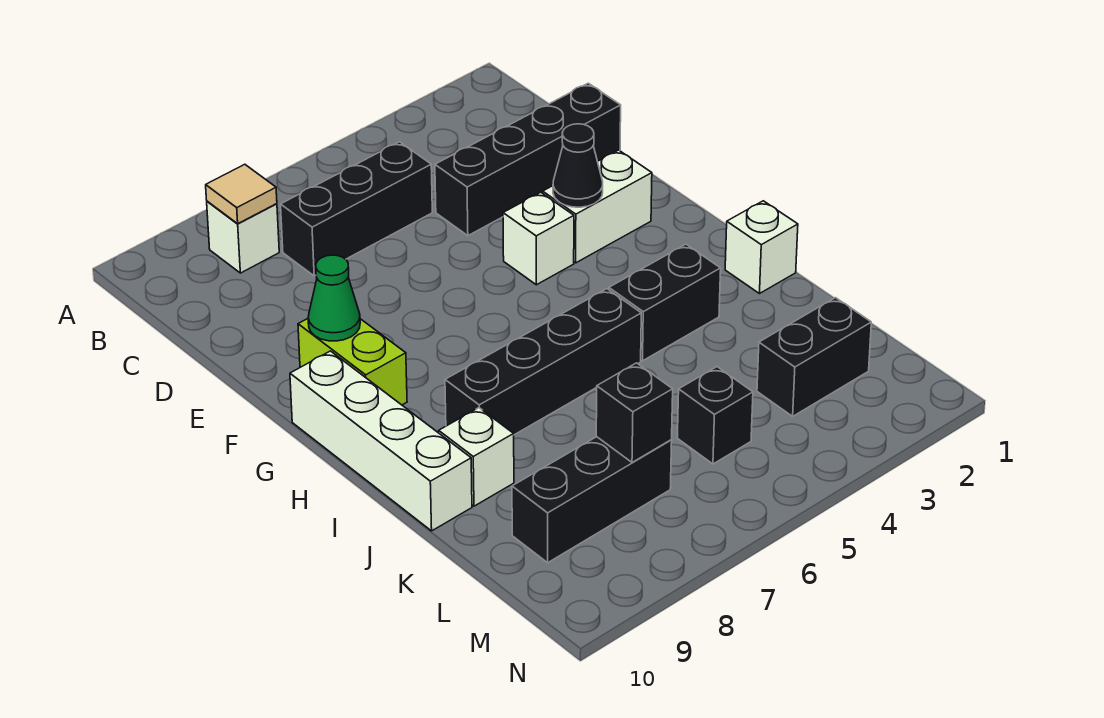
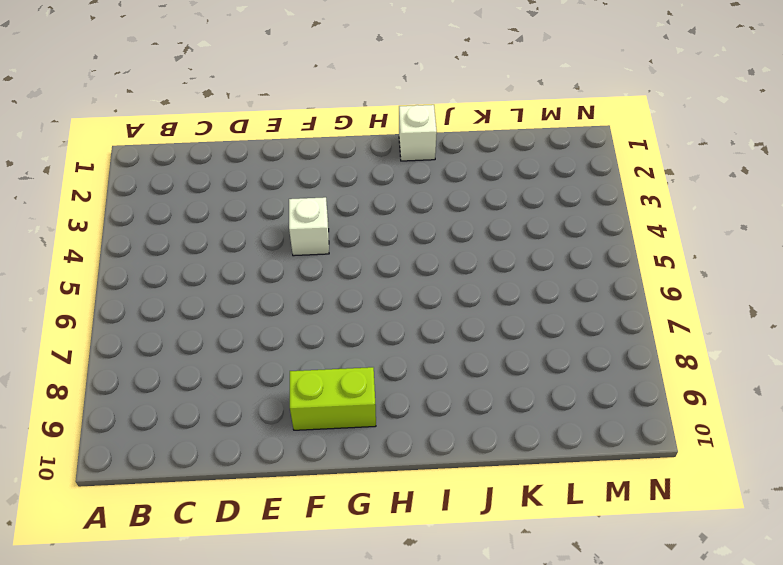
none -> white brick B8 level 1
none -> black brick C5:C7 level 1
none -> black brick D1:D4 level 1

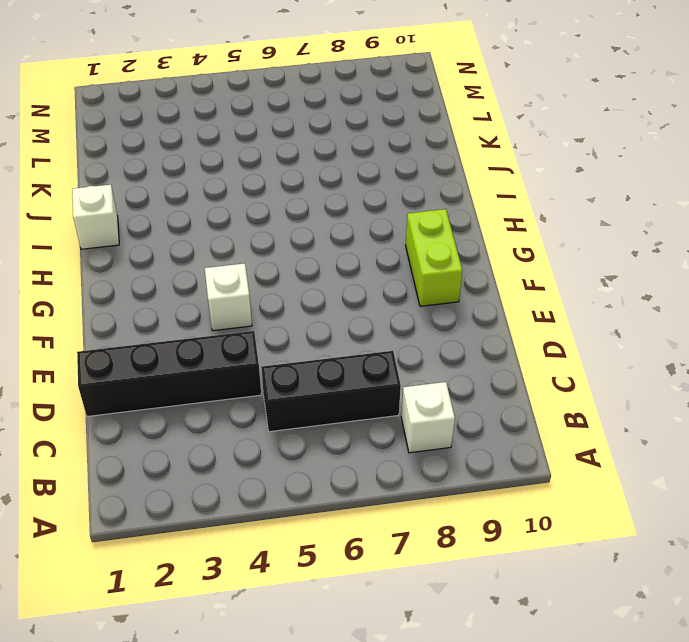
none -> white brick F2:F3 level 1
none -> white brick G10:J10 level 1
none -> black brick I3:I4 level 1

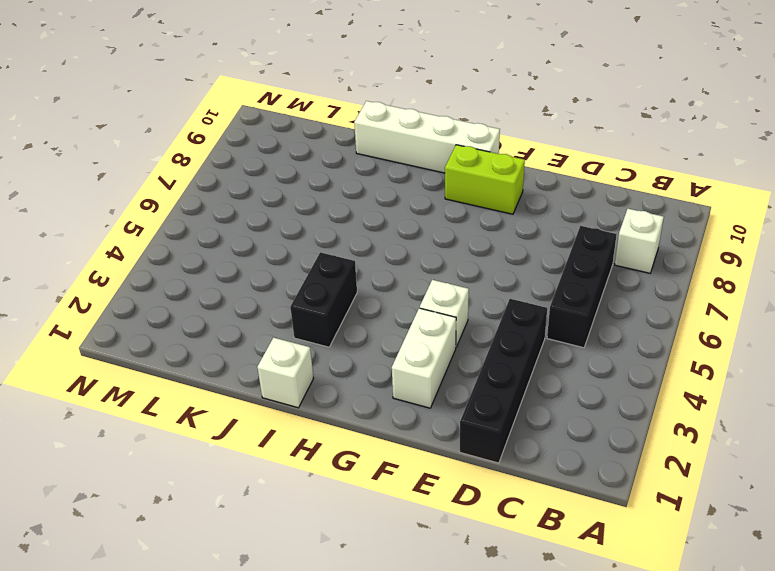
none -> black brick I5:I8 level 1
none -> white brick J9 level 1
none -> black brick L2:L3 level 1

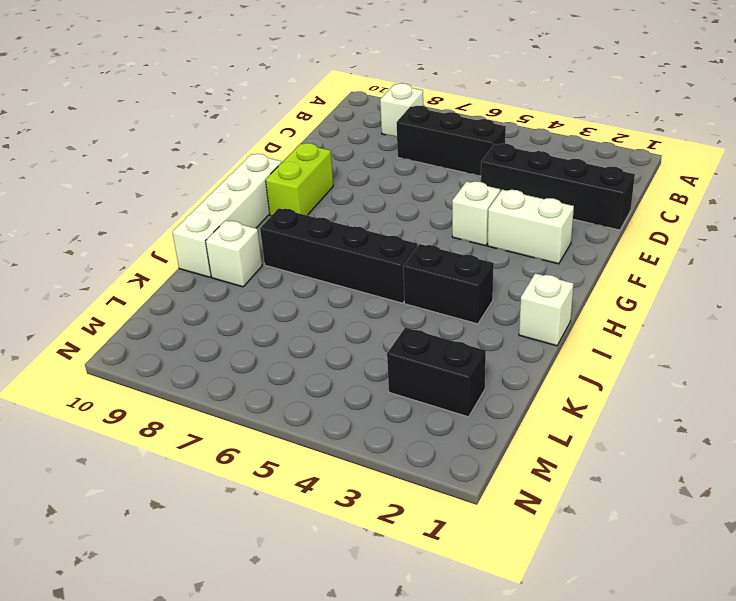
none -> black brick L5 level 1
none -> black brick L7:L9 level 1
none -> tan tile B8 level 2

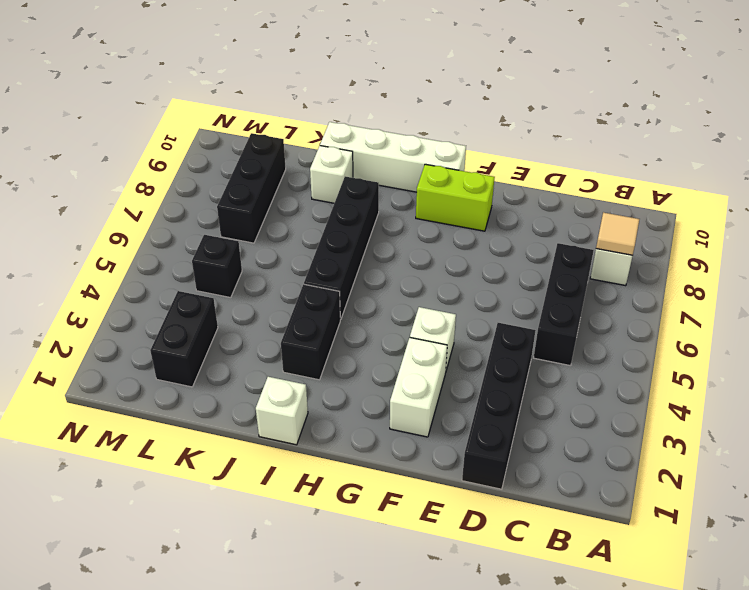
none -> black cone F3 level 2
none -> green cone F9 level 2
none -> black brick L7 level 2

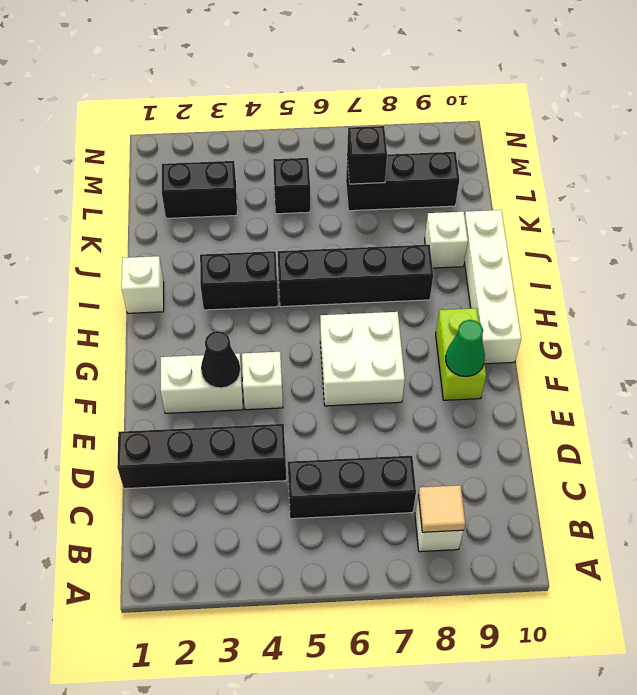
white brick F6:G7 level 1 -> none

